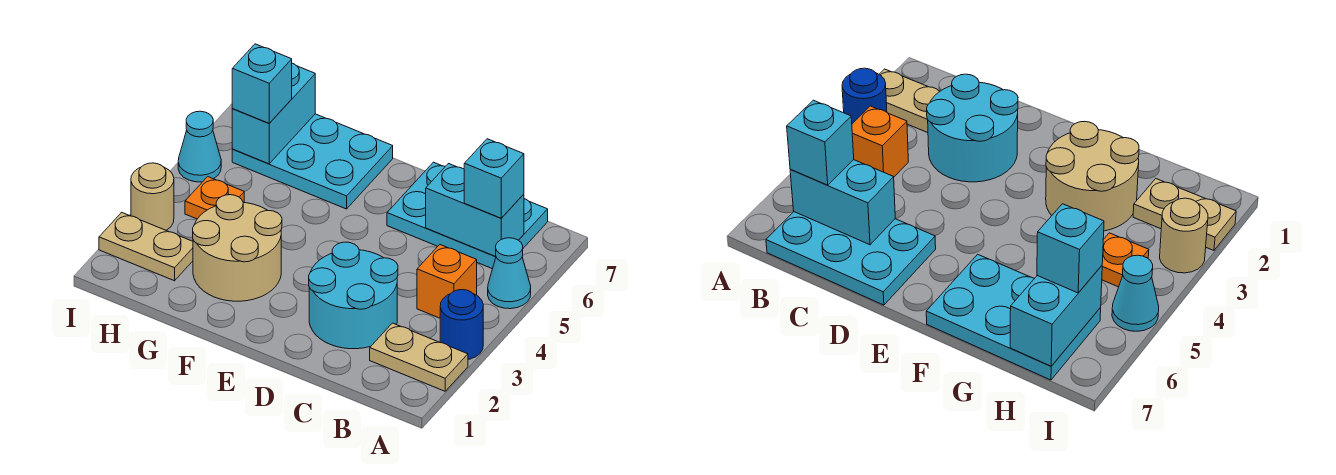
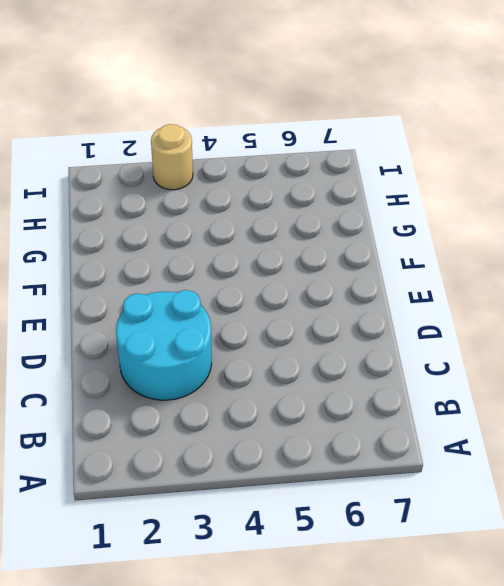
none -> tan plate A2:B2 level 1
none -> blue round brick A3 level 1
none -> cyan cone A5 level 1

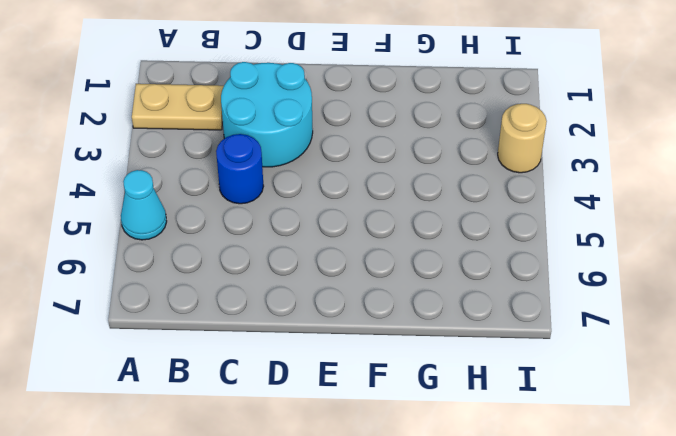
blue round brick C4 level 1 -> blue round brick A3 level 1
none -> orange brick B4 level 1
none -> cyan plate B6:D7 level 1
none -> tan round brick F2:G3 level 1

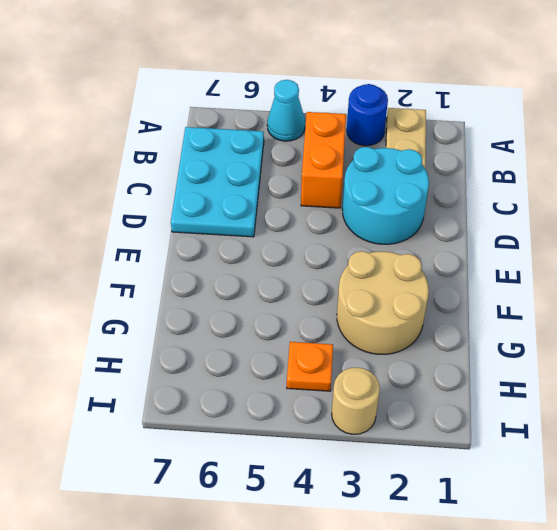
orange brick B4:C4 level 1 -> orange brick B4 level 1
none -> cyan plate F6:H7 level 1
none -> tan plate H2:I2 level 1
none -> cyan cone I5 level 1

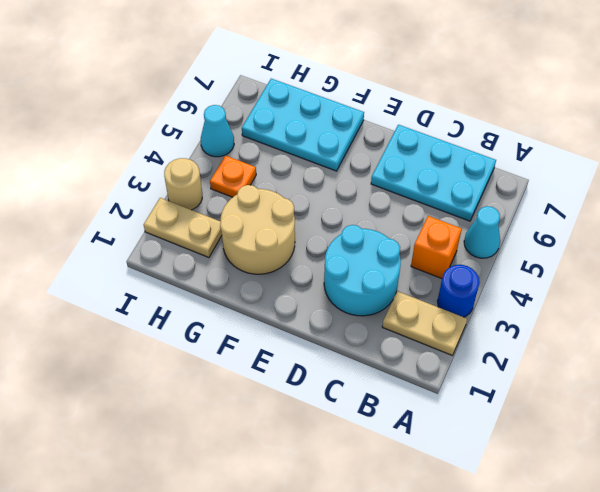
none -> cyan brick B6:C6 level 2
none -> cyan brick H6:H7 level 2
none -> cyan brick B6 level 3

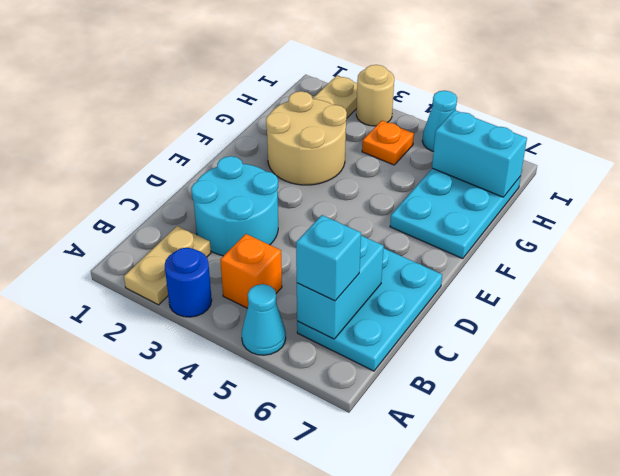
none -> cyan brick H6 level 3

